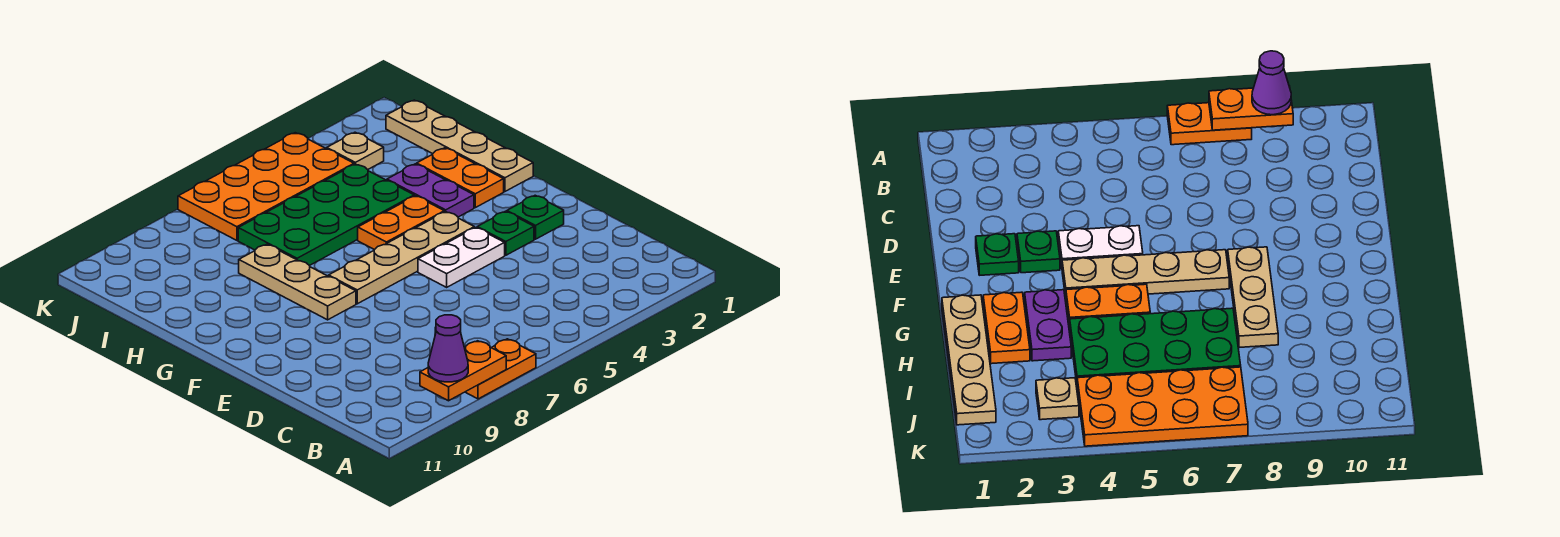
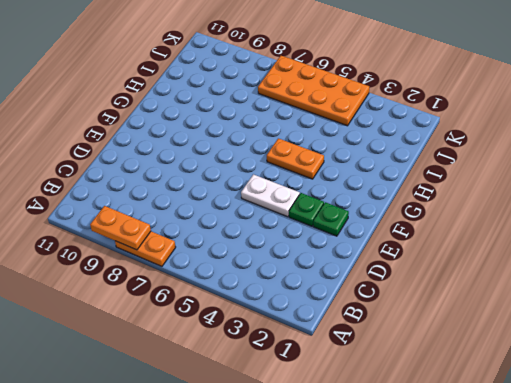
none -> tan plate F4:F7 level 1
none -> tan plate F8:H8 level 1
none -> tan plate G1:J1 level 1

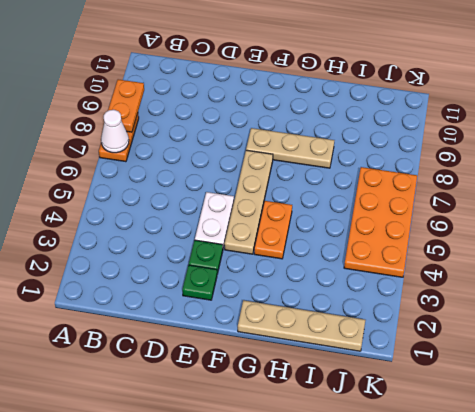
white cone A7 level 2 -> none
none -> orange plate G2:H2 level 1
none -> purple plate G3:H3 level 1
none -> green plate H4:I7 level 1

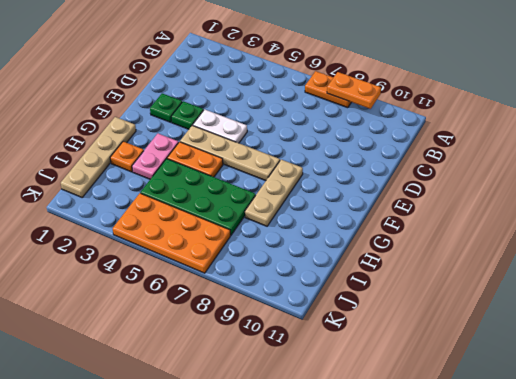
pink plate G3:H3 level 1 -> purple plate G3:H3 level 1
orange plate H2 level 1 -> orange plate G2:H2 level 1
none -> tan plate J3 level 1
none -> purple cone A9 level 3

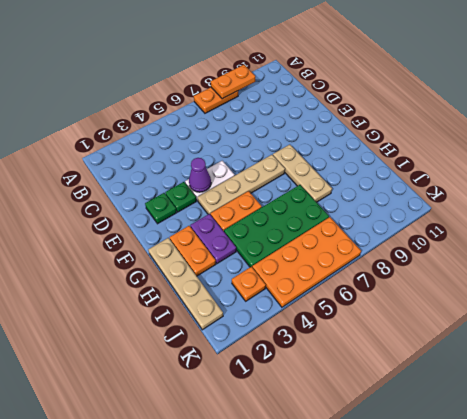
purple cone E4 level 2 -> purple cone A9 level 3
orange plate J3 level 1 -> tan plate J3 level 1

